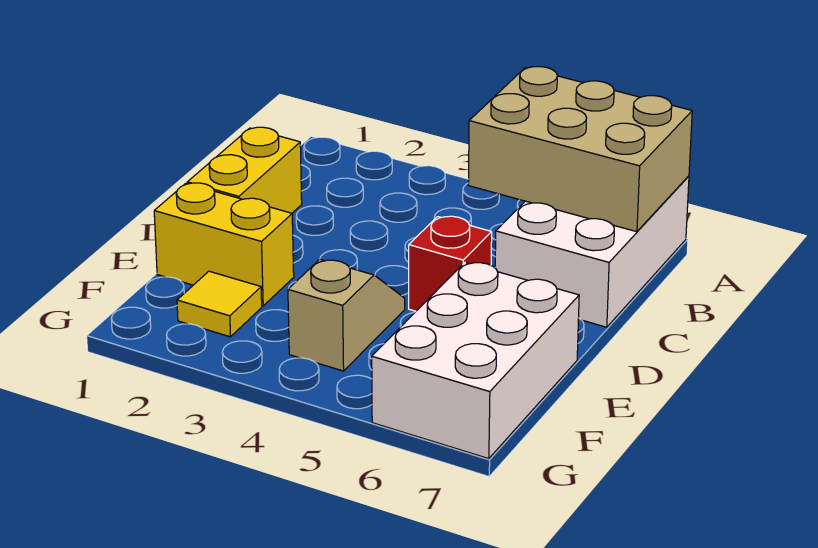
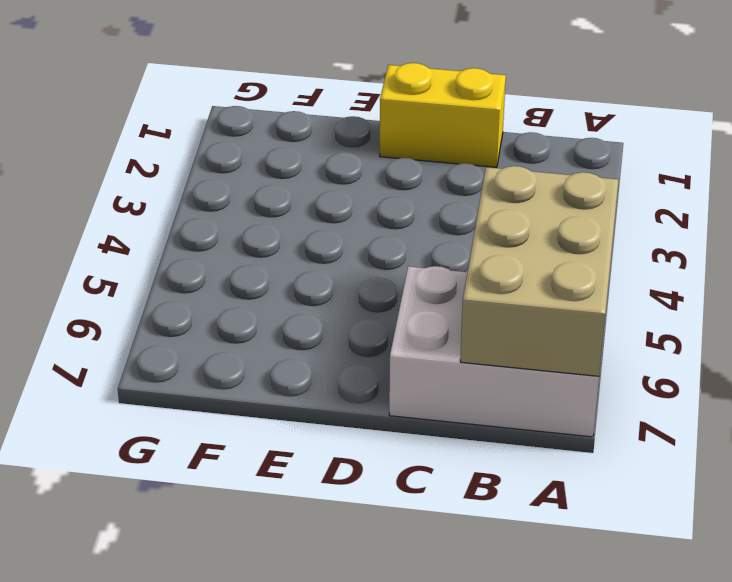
none -> red brick D5 level 1
none -> yellow brick E1:E2 level 1

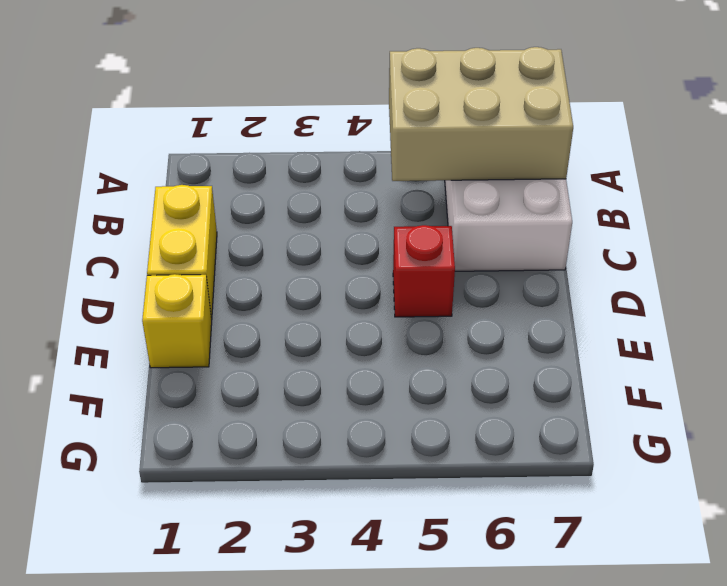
yellow brick E1 level 1 -> yellow brick E1:E2 level 1
none -> tan slope E4:F4 level 1 top F
none -> white brick E6:G7 level 1

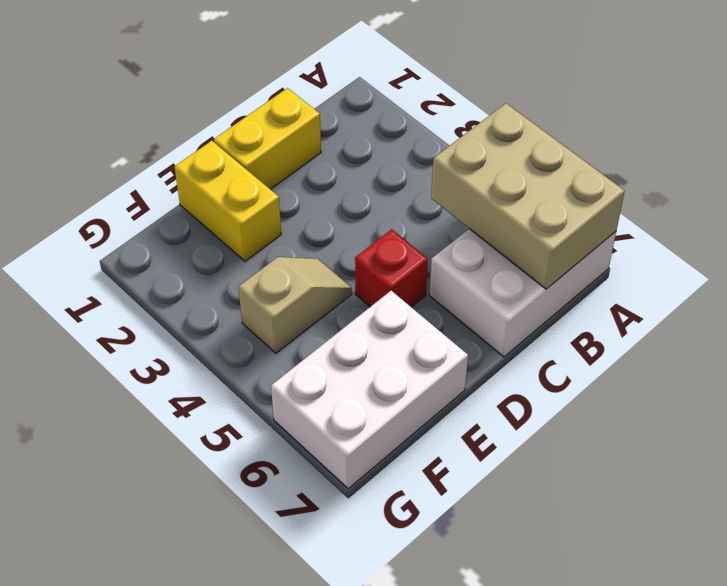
none -> yellow tile F2 level 1

